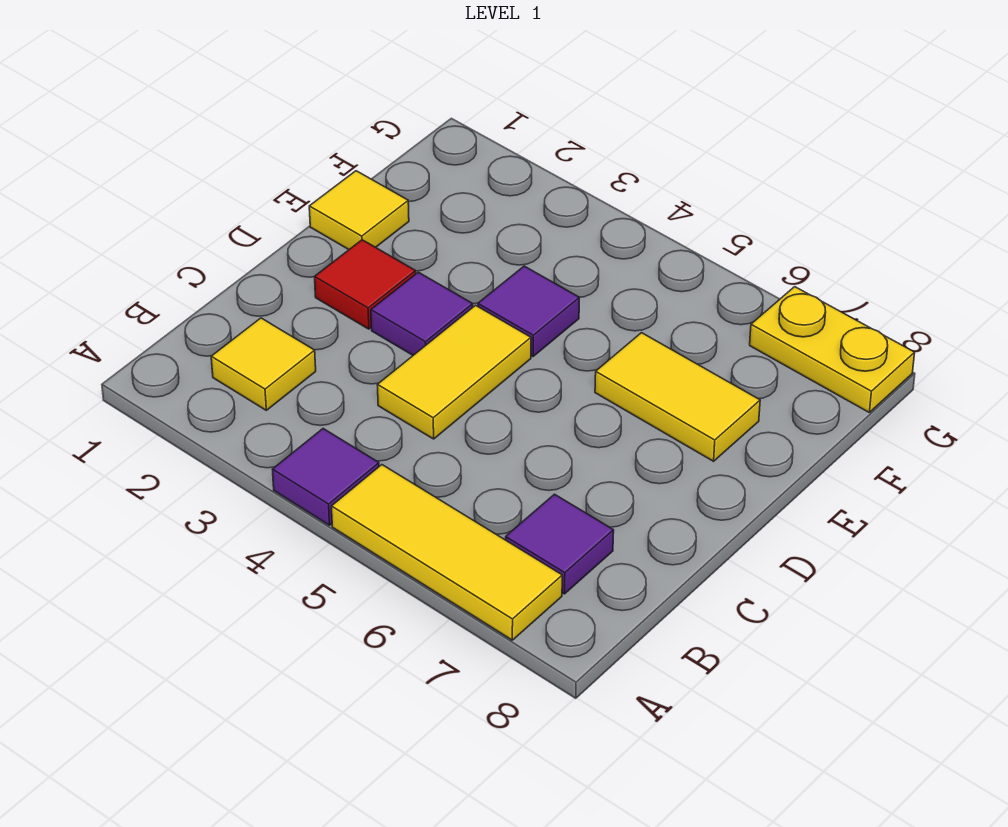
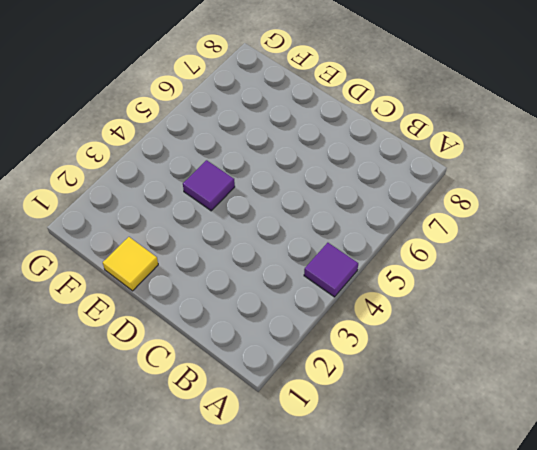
none -> yellow tile A5:A7 level 1
none -> yellow tile B2 level 1

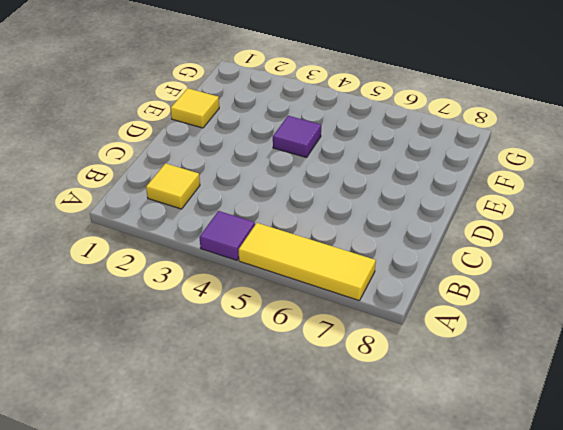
none -> purple tile B7 level 1
none -> yellow tile C4:D4 level 1

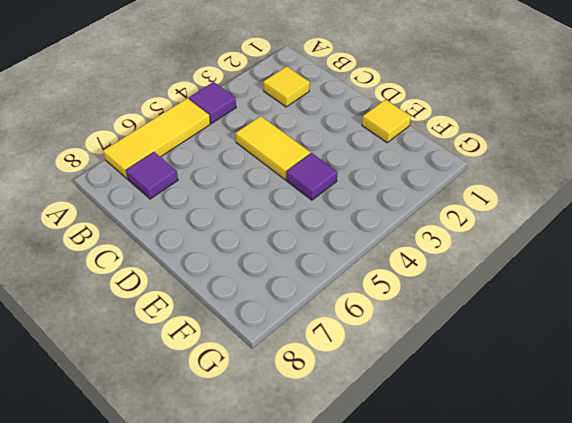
none -> red tile D2 level 1
none -> purple tile D3 level 1

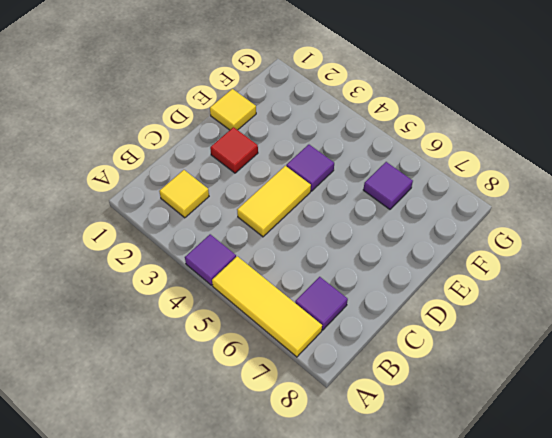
purple tile F6 level 1 -> purple tile D3 level 1
none -> yellow tile E6:E7 level 1
none -> yellow plate G7:G8 level 1

